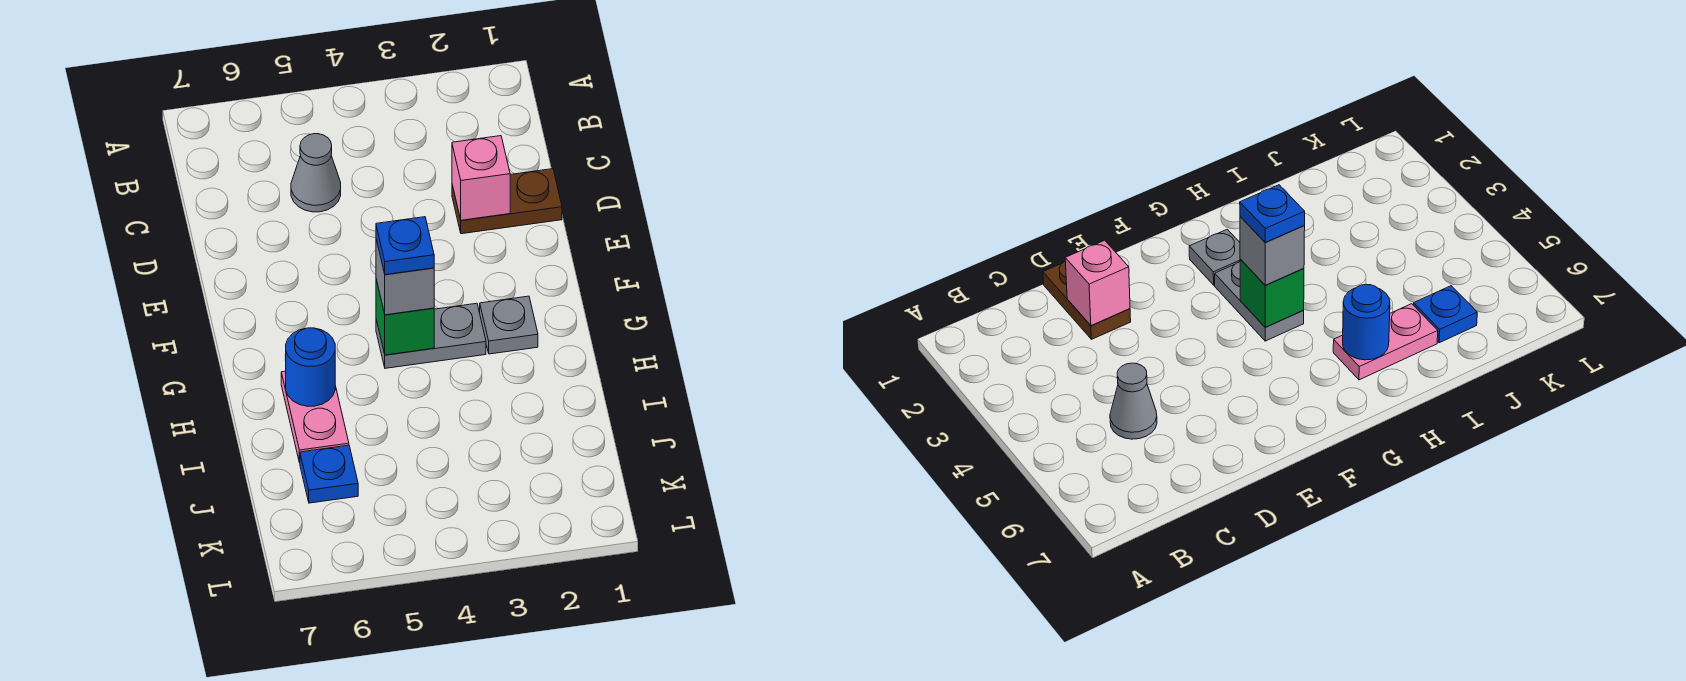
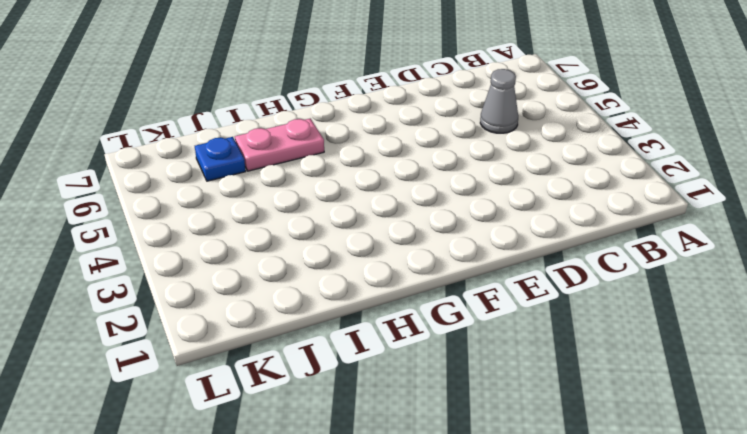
none -> brown plate D1:D2 level 1
none -> grey plate G2 level 1

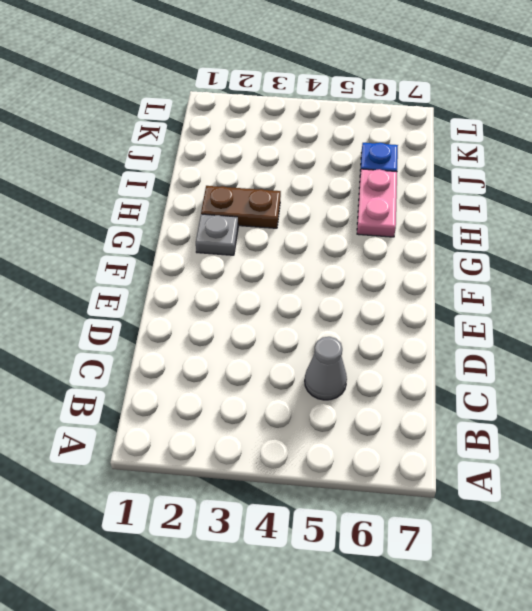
brown plate H2:H3 level 1 -> brown plate D1:D2 level 1
none -> grey plate G3:G4 level 1
none -> pink brick D2 level 2

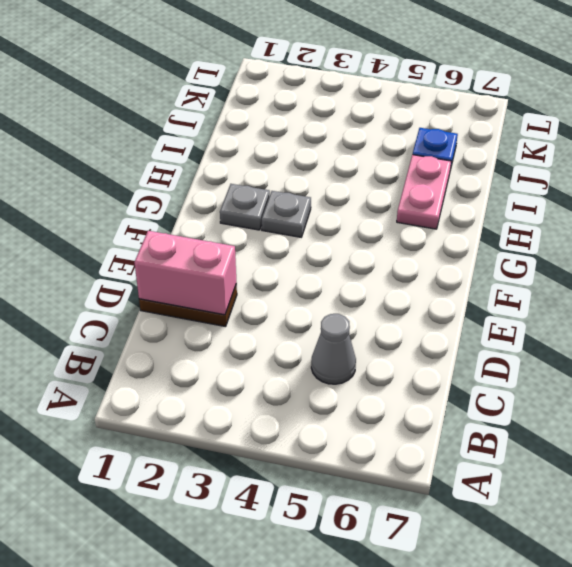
pink brick D1:D2 level 2 -> pink brick D2 level 2
grey plate G3 level 1 -> grey plate G3:G4 level 1
none -> green brick G4 level 2
none -> blue round brick H6 level 2

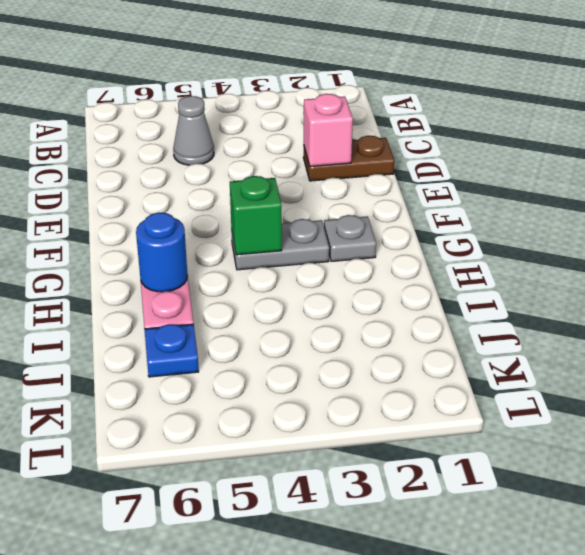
none -> grey brick G4 level 3
none -> blue plate G4 level 4

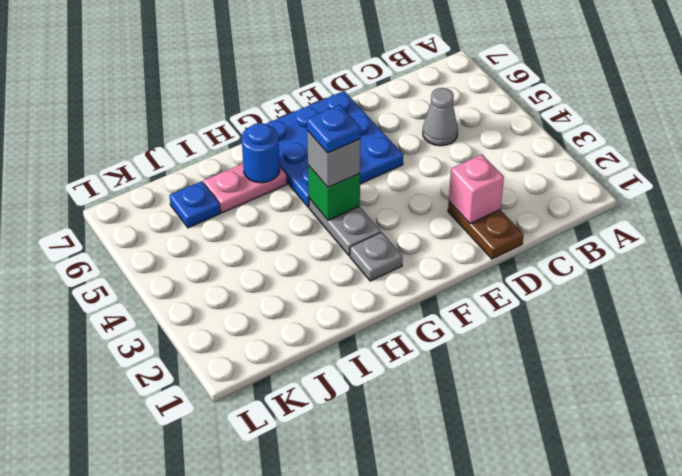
blue plate E5:G7 level 1 -> none

